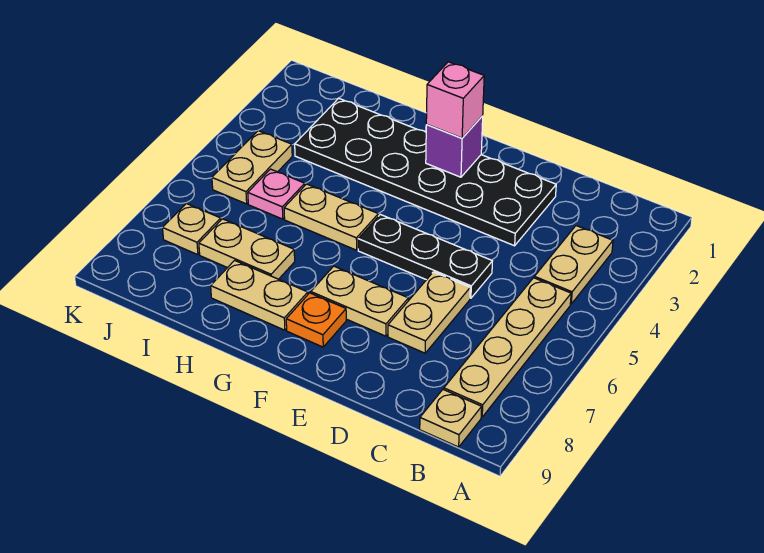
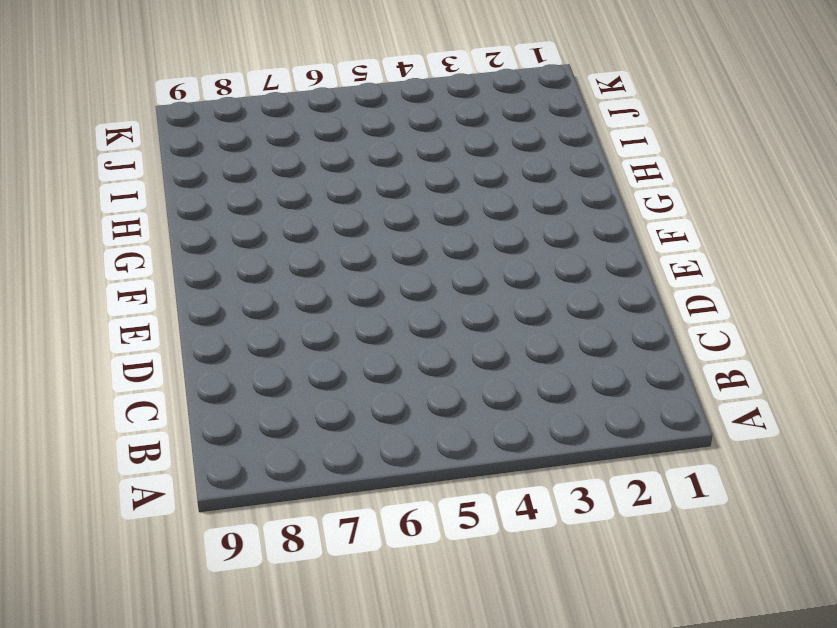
none -> tan plate B3:B4 level 1
none -> tan plate B5:B8 level 1
none -> tan plate B9 level 1

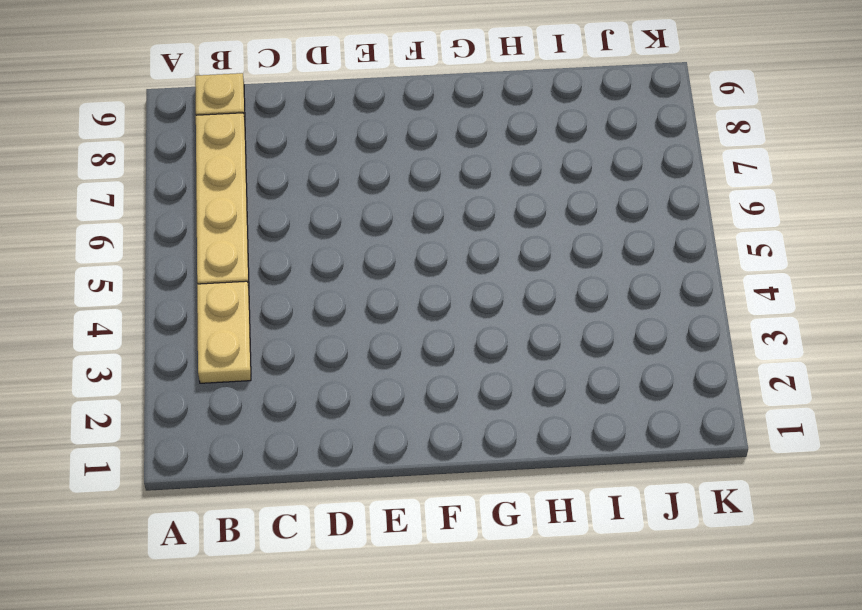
none -> black plate D2:I3 level 1
none -> black plate D5:F5 level 1
none -> tan plate D6:D7 level 1

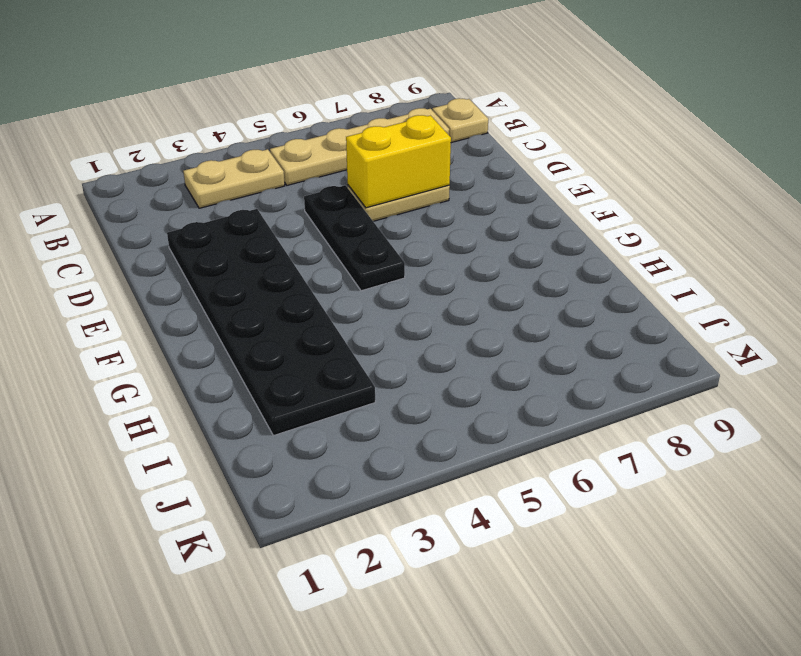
yellow brick D6:D7 level 2 -> none
none -> tan plate E7:F7 level 1
none -> orange plate F8 level 1
none -> tan plate G5:H5 level 1

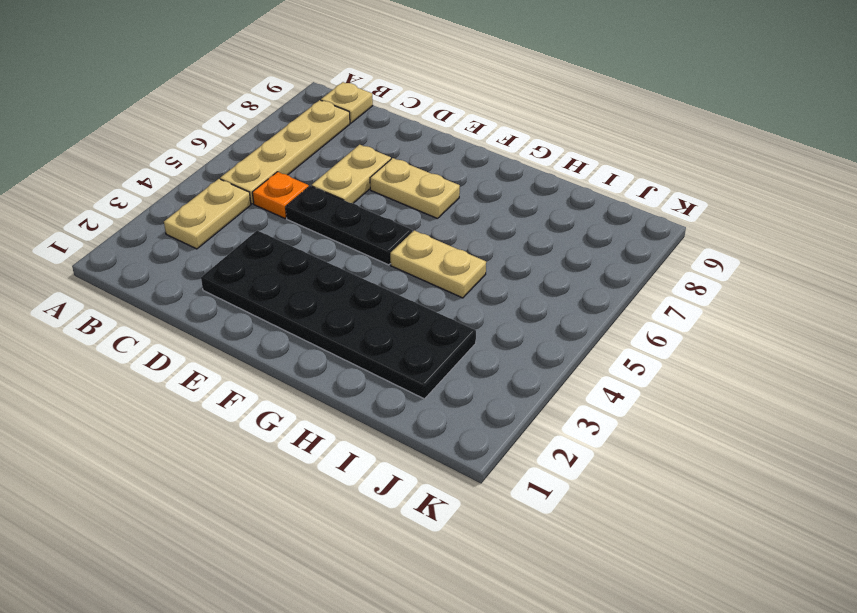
orange plate C5 level 1 -> orange plate F8 level 1
none -> tan plate G8:H8 level 1
none -> tan plate H7:I7 level 1
none -> pink plate I5 level 1

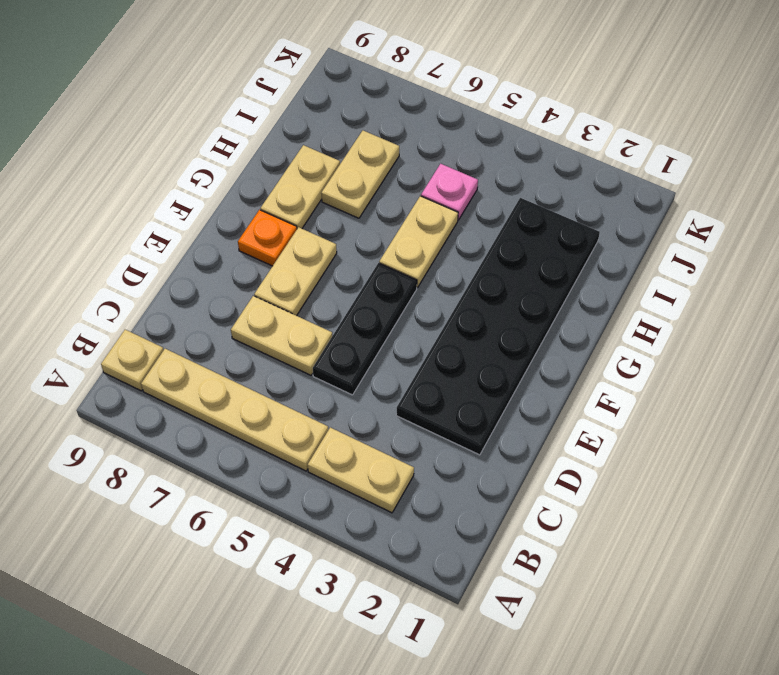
none -> tan plate J4:J5 level 1
none -> tan plate J7 level 1
none -> purple brick F2 level 2

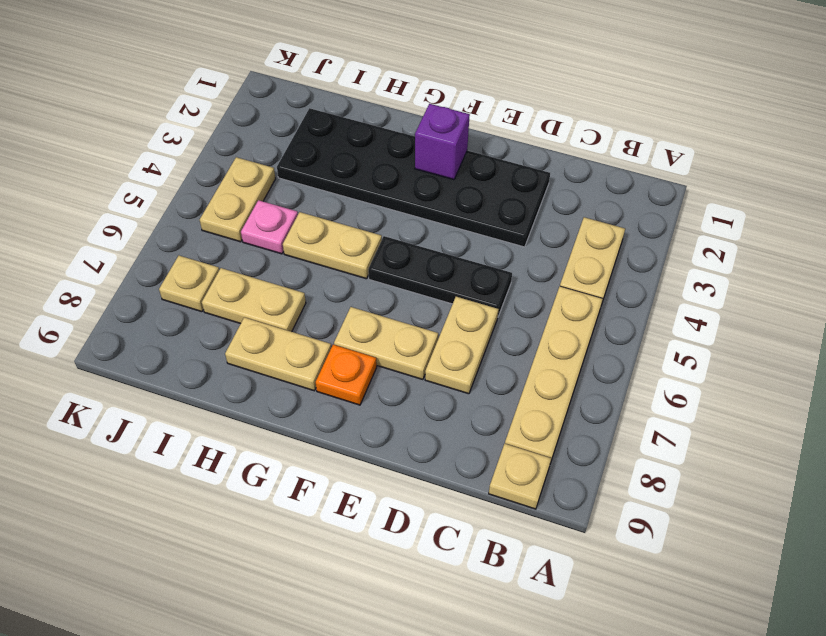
none -> pink brick F2 level 3

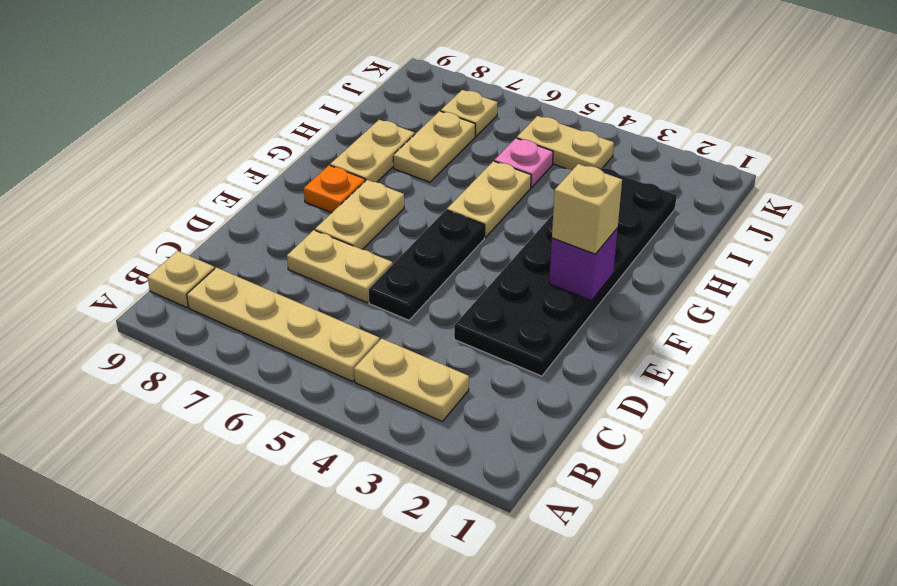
tan brick F2 level 3 -> pink brick F2 level 3

